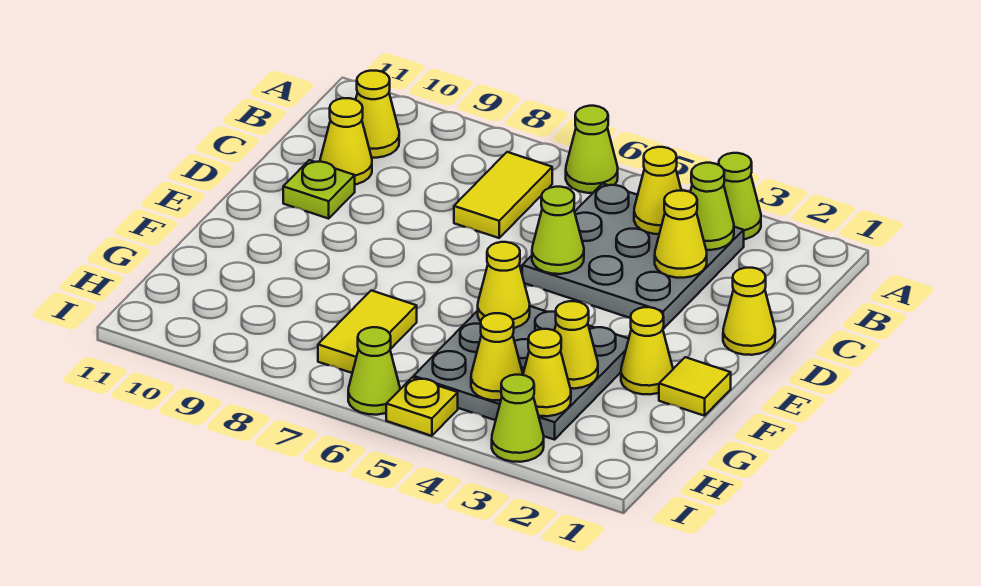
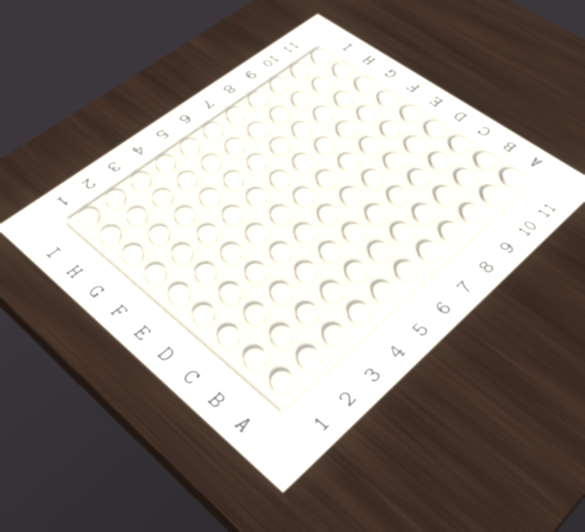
none -> lime cone A3 level 1
none -> lime cone A6 level 1
none -> grey plate B3:D5 level 1

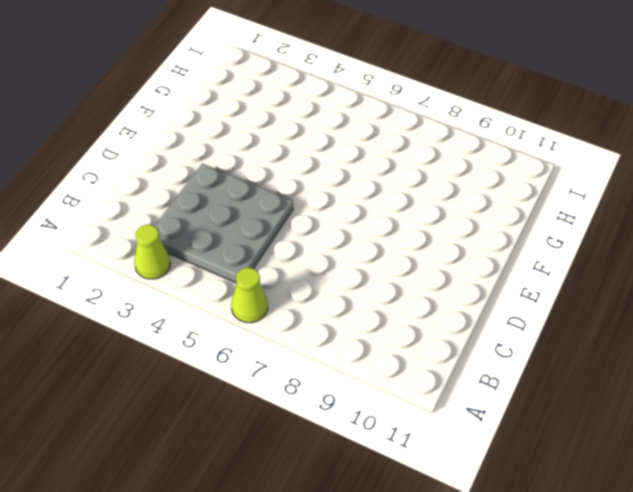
none -> yellow tile B7:C7 level 1
none -> yellow cone B10 level 1
none -> yellow cone C10 level 1

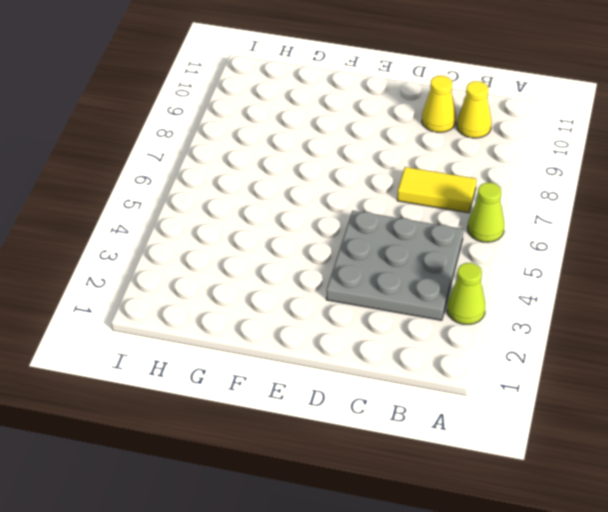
none -> yellow cone D1 level 1
none -> lime plate D10 level 1
none -> yellow tile F1 level 1

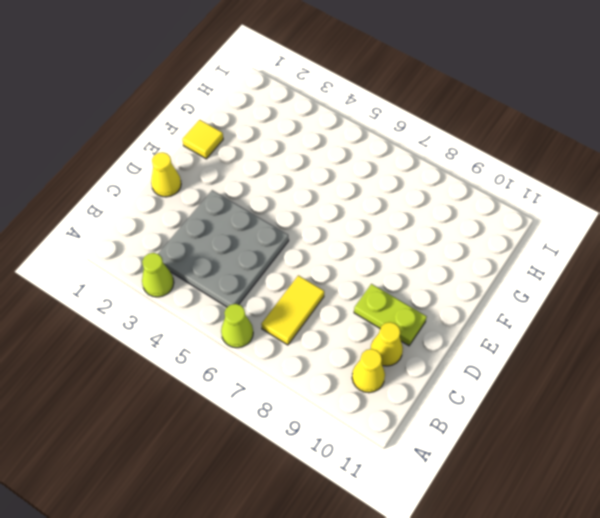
lime plate D9:D10 level 1 -> lime plate D10 level 1
none -> yellow cone F2 level 1
none -> grey plate F3:H5 level 1
none -> yellow tile G7:H7 level 1

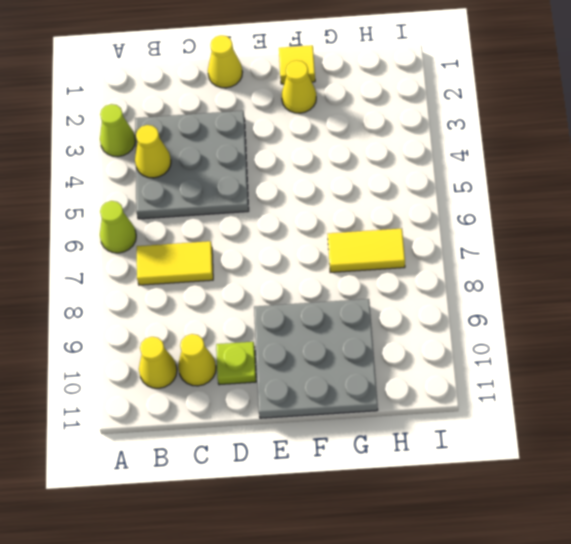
grey plate E9:G11 level 1 -> grey plate F3:H5 level 1
none -> lime cone I3 level 1
none -> yellow plate I5 level 1
none -> lime cone I6 level 1

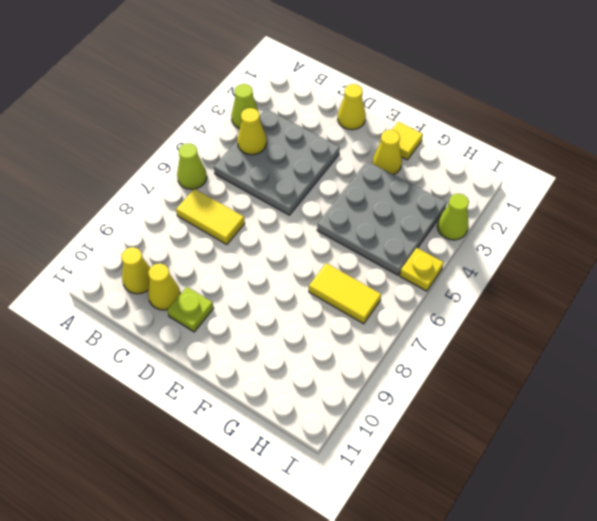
none -> lime cone I6 level 1
none -> lime cone B3 level 2
none -> yellow cone C3 level 2

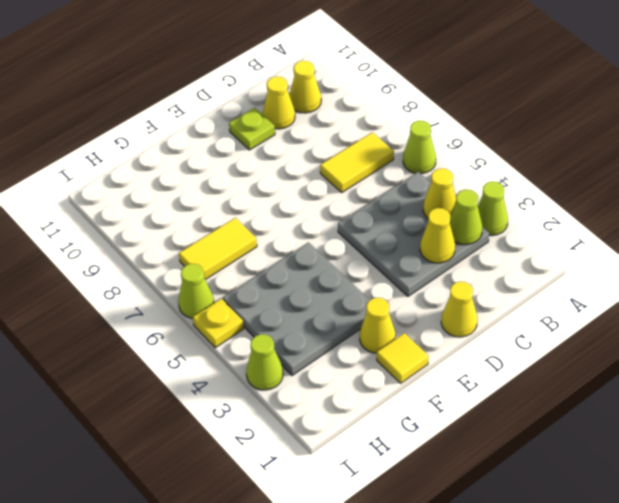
none -> lime cone D5 level 2
none -> yellow cone F5 level 2
none -> yellow cone G3 level 2

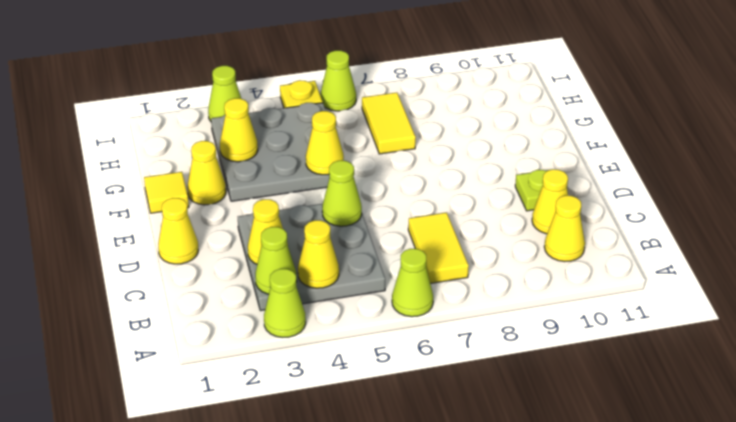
none -> yellow cone H3 level 2
none -> yellow cone H4 level 2

